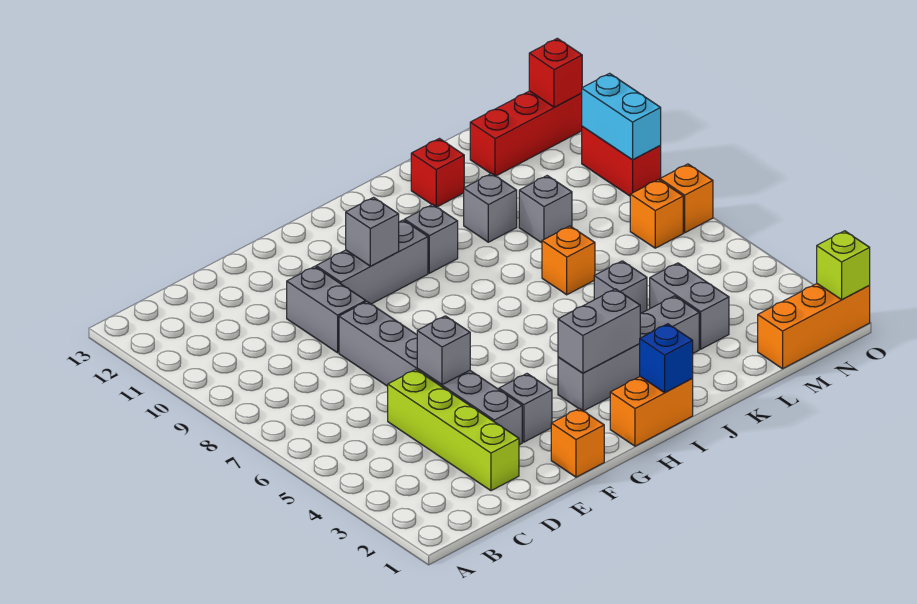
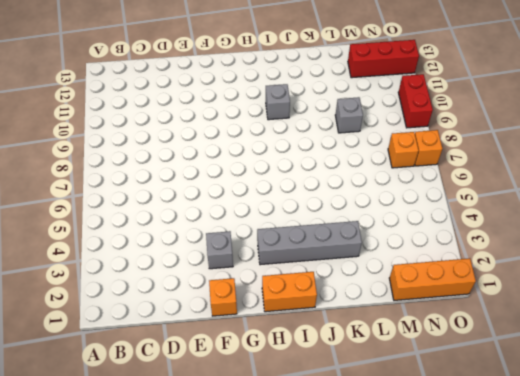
none -> lime brick D2:D5 level 1
none -> grey brick E3:E8 level 1
none -> grey brick E9:E10 level 1

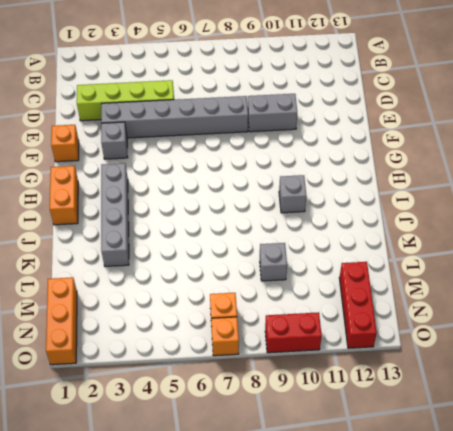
none -> grey brick F10:H10 level 1
none -> grey brick K5 level 1
none -> orange brick K7 level 1

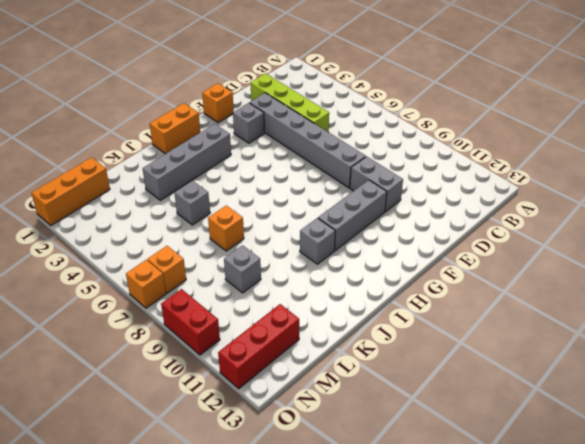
none -> grey brick K10 level 1
none -> red brick K12 level 1
none -> grey brick L3:L4 level 1

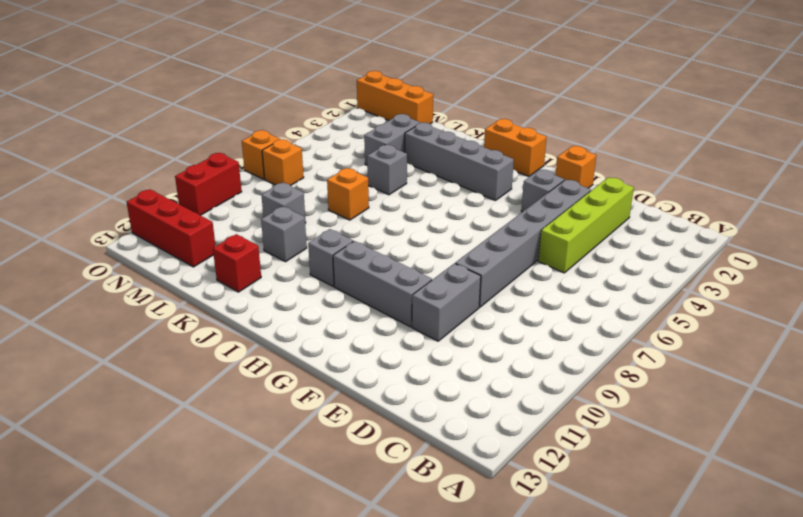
none -> grey brick E5 level 2
none -> grey brick G10 level 2
none -> grey brick H3:I3 level 2

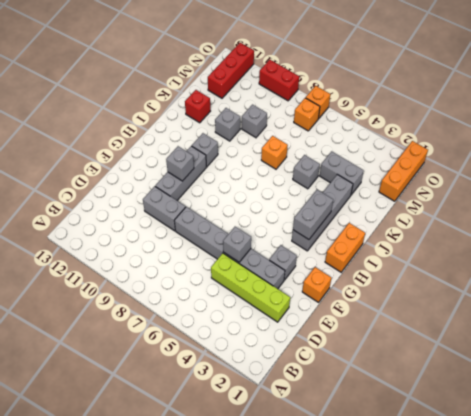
none -> blue brick I1 level 2
none -> lime brick O1 level 2
none -> cyan brick O9:O10 level 2

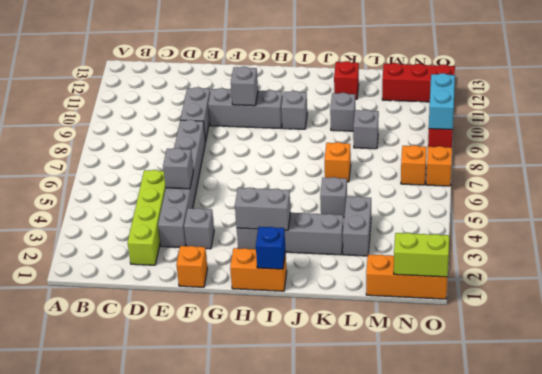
lime brick N1:O1 level 2 -> lime brick O1 level 2
none -> red brick O12 level 2

